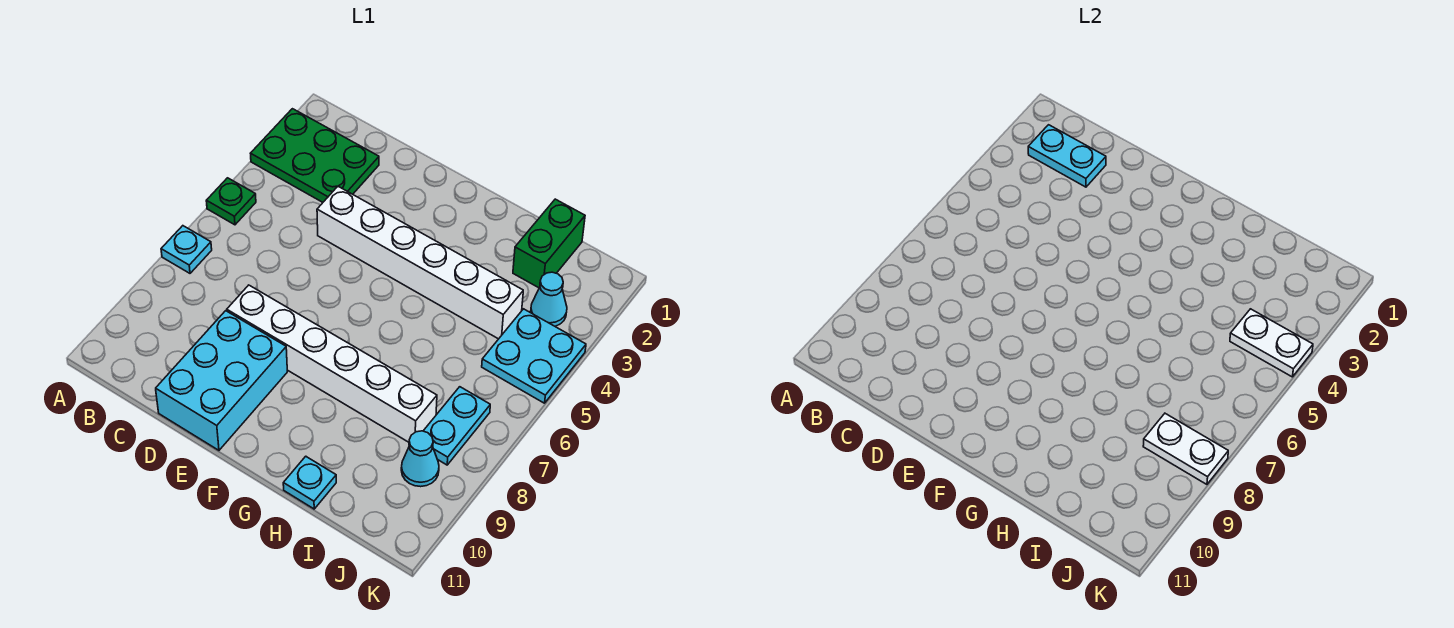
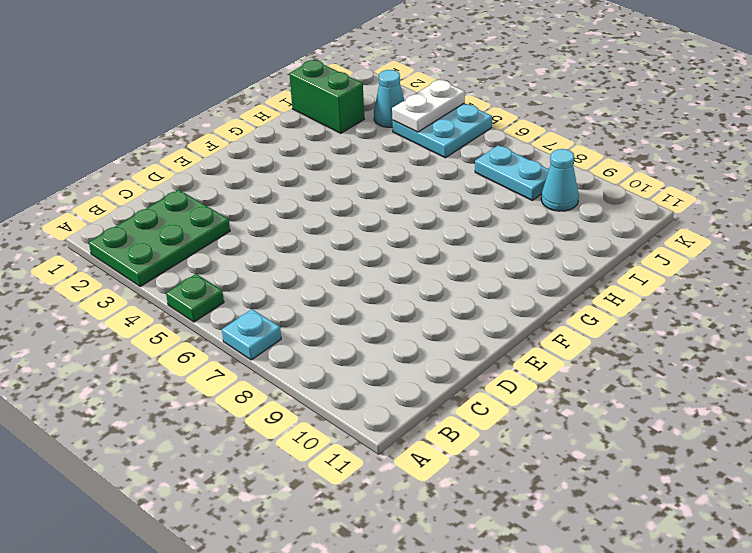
none -> white brick D4:I4 level 1
none -> white brick D8:I8 level 1
none -> cyan brick D9:E11 level 1

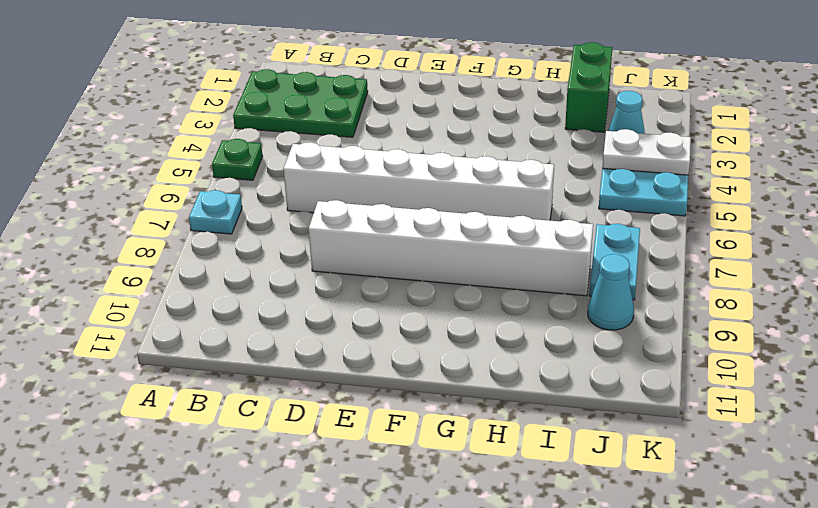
white brick C6:H6 level 1 -> white brick D4:I4 level 1
none -> cyan brick D9:E11 level 1
none -> cyan plate H11 level 1
none -> cyan plate B2:C2 level 2

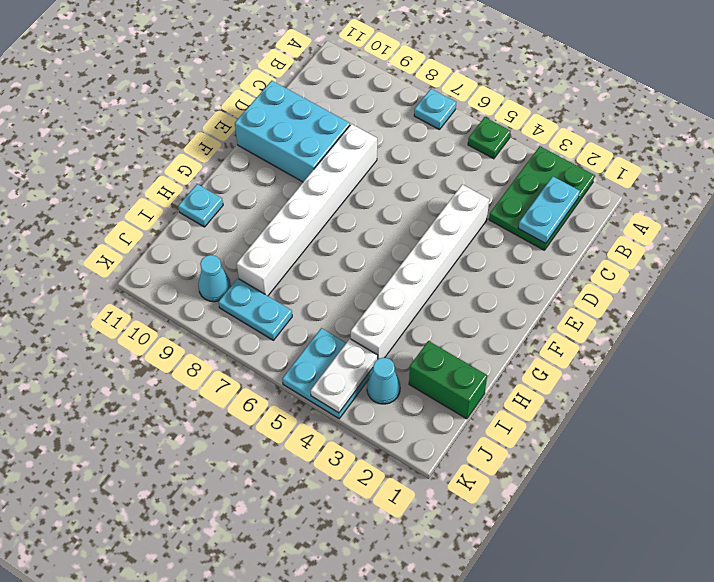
none -> white plate J8:K8 level 2

